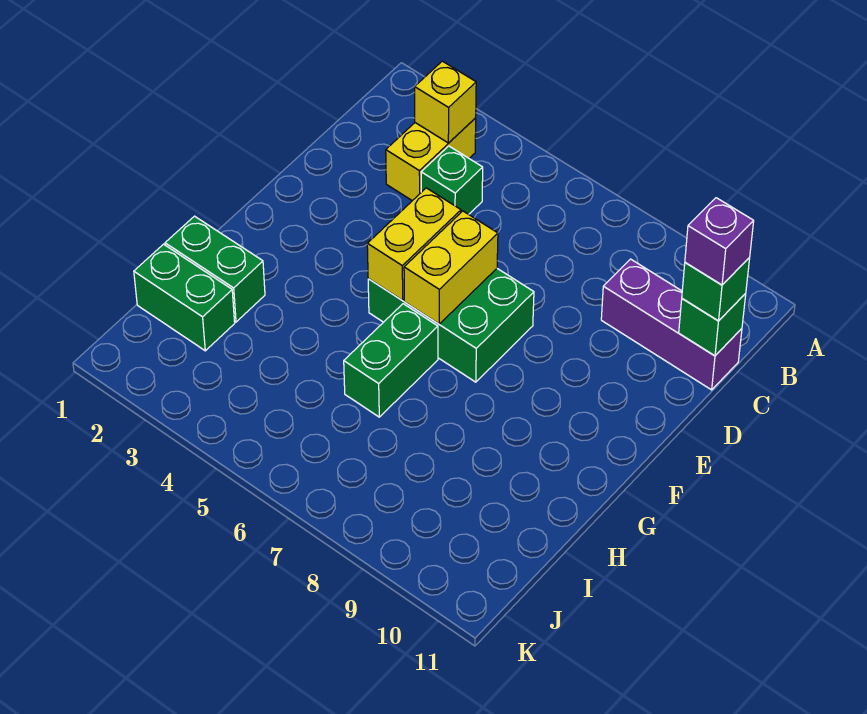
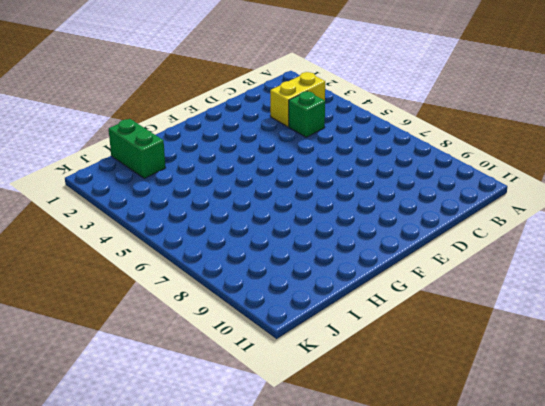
none -> purple brick C9:C11 level 1
none -> green brick E5:F7 level 1
none -> green brick G6:H6 level 1

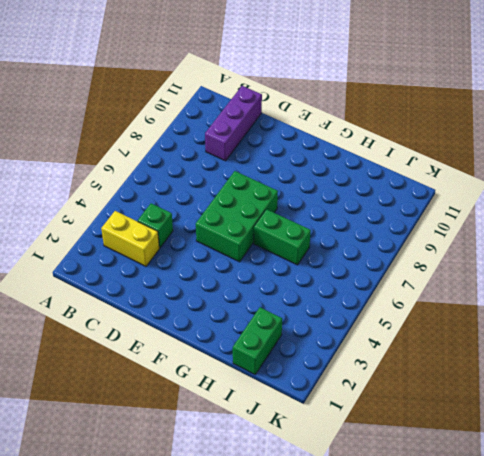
none -> green brick H1:H2 level 1
none -> yellow brick B3 level 2
none -> green brick C11 level 2

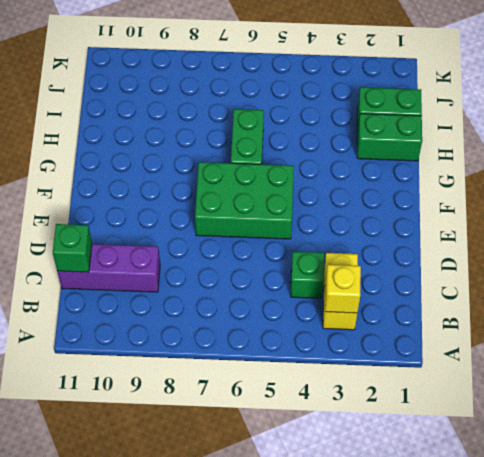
none -> yellow brick E5:F5 level 2
none -> yellow brick E6:F6 level 2
none -> green brick C11 level 3

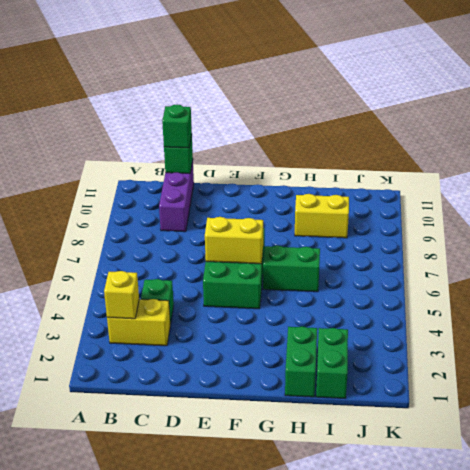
yellow brick H9:I9 level 1 -> yellow brick E5:F5 level 2
none -> purple brick C11 level 4

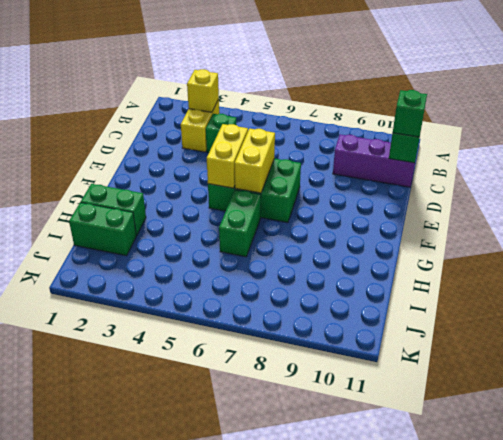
none -> purple brick C11 level 4

